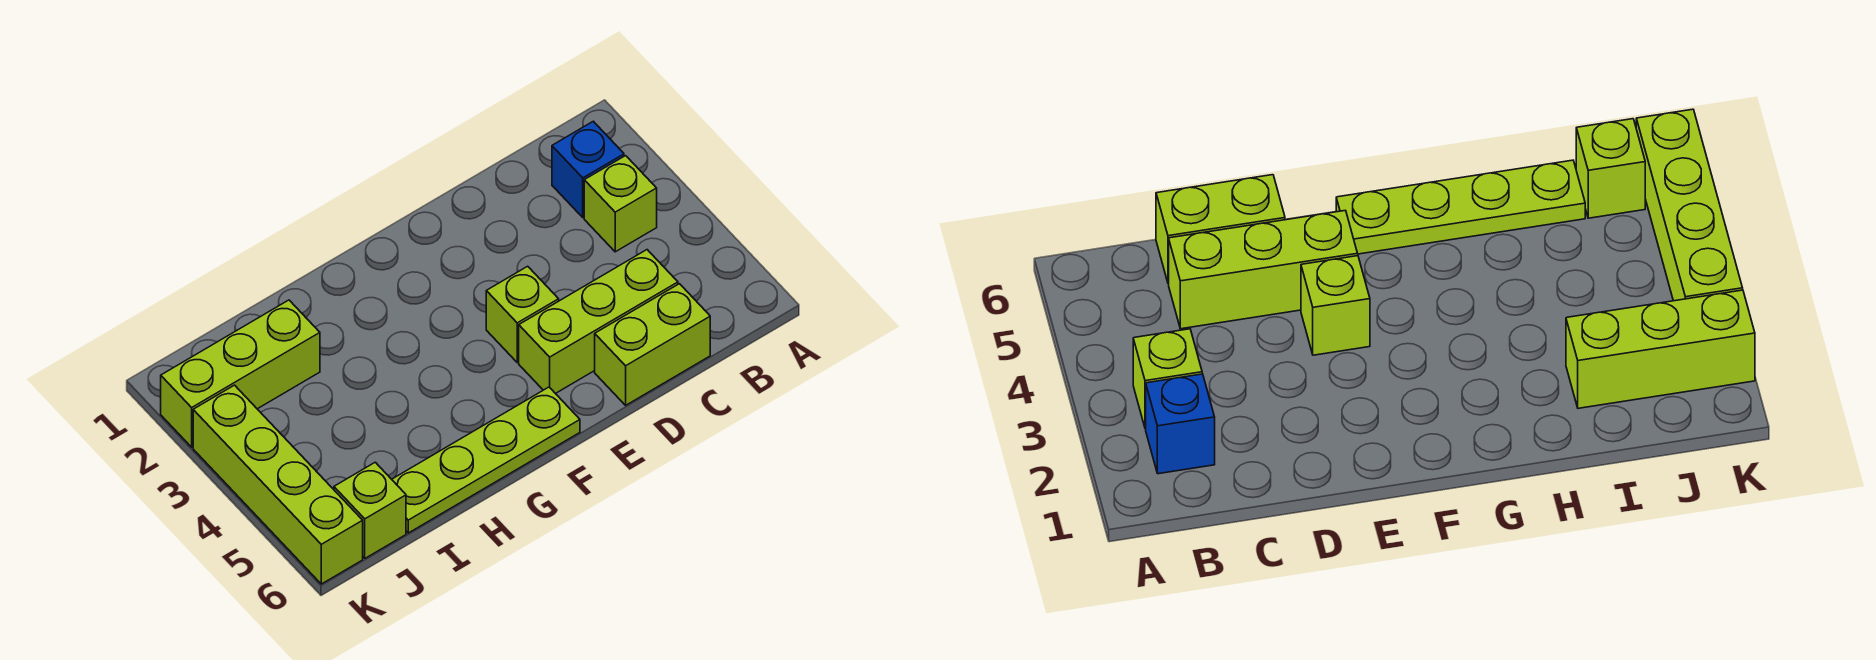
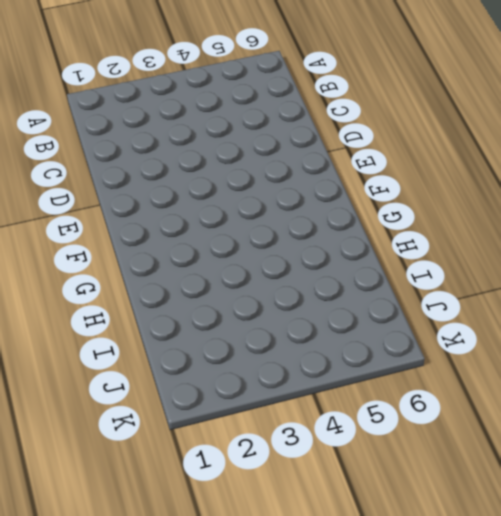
none -> blue brick B2 level 1
none -> lime brick B3 level 1

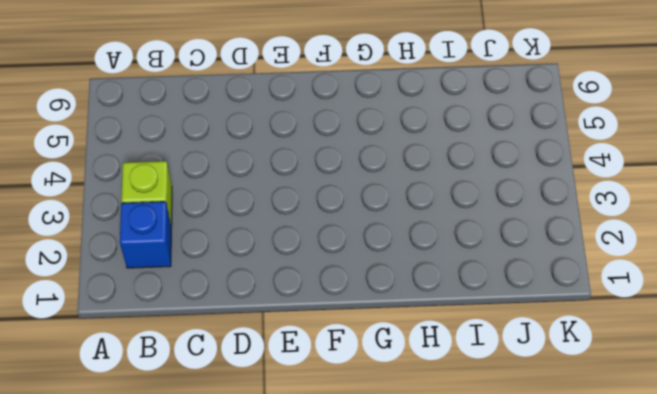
none -> lime brick C5:E5 level 1
none -> lime brick C6:D6 level 1

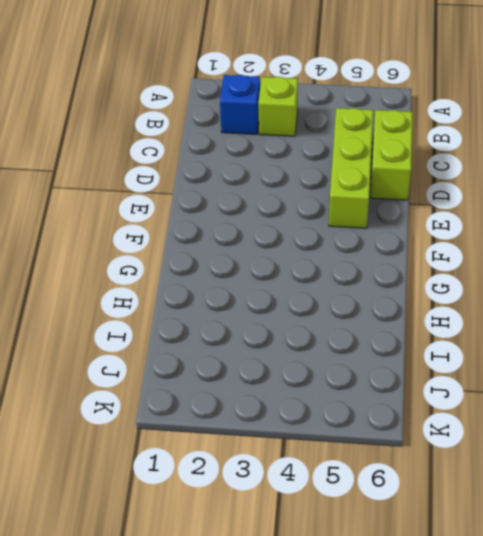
none -> lime brick E4 level 1
none -> lime plate F6:I6 level 1

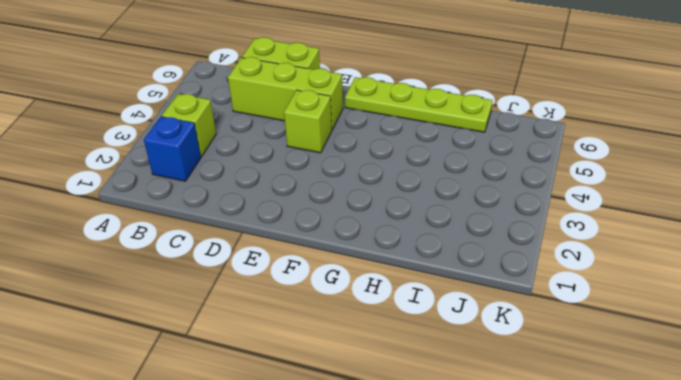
none -> lime brick I2:K2 level 1
none -> lime brick J6 level 1

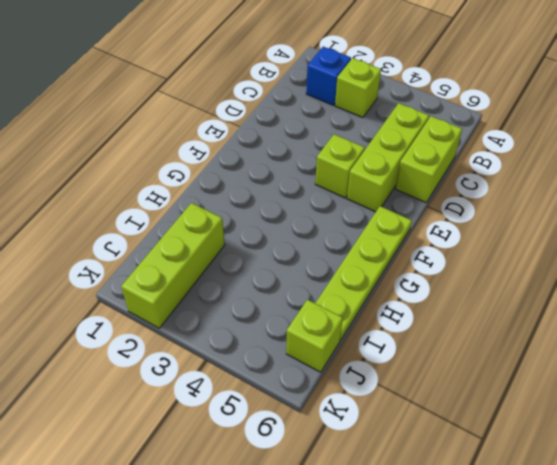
none -> lime brick K3:K6 level 1

